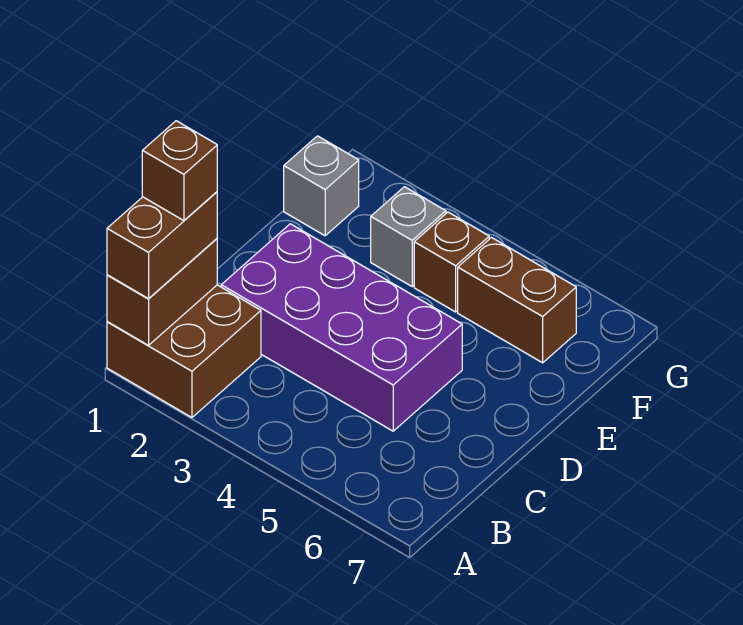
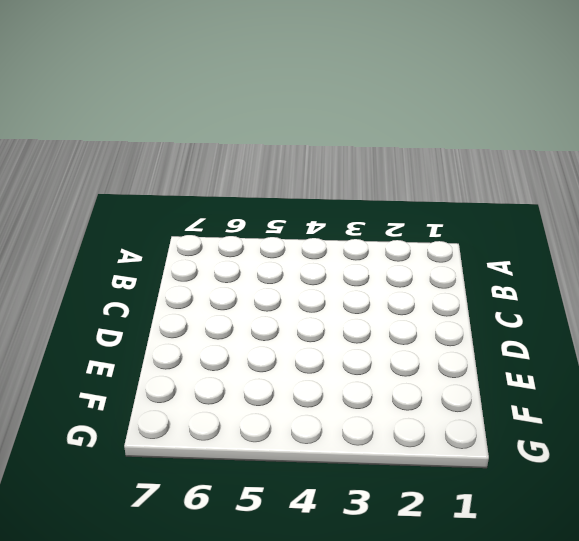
none -> brown brick A1:B2 level 1
none -> purple brick C2:D5 level 1

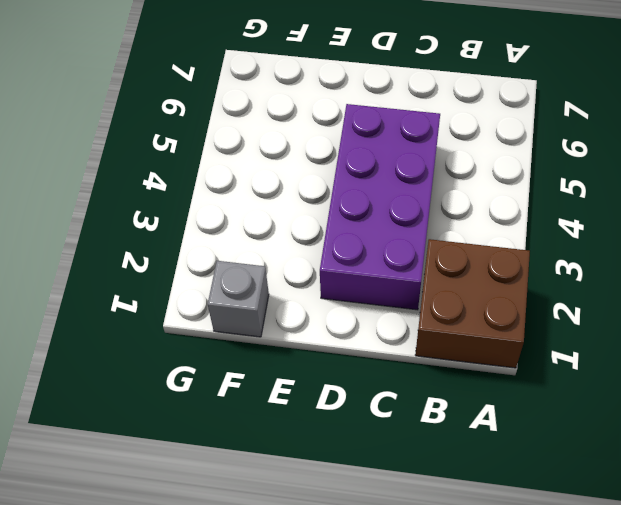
none -> grey brick F3 level 1
none -> brown brick F4 level 1

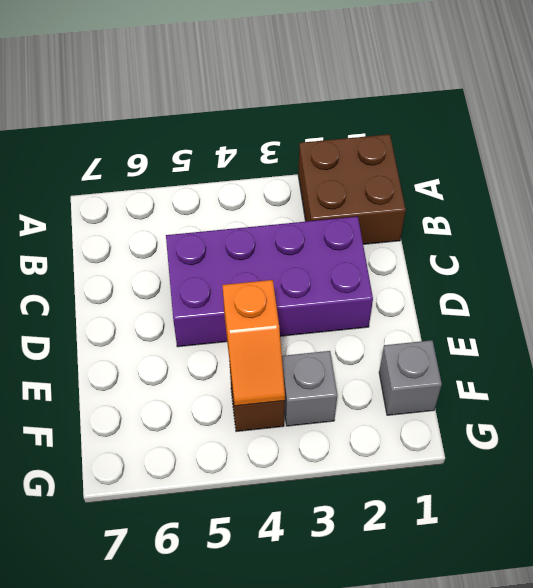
orange slope E4:F4 level 2 top E -> none
none -> brown brick F5:F6 level 1
none -> brown brick A1:B1 level 2

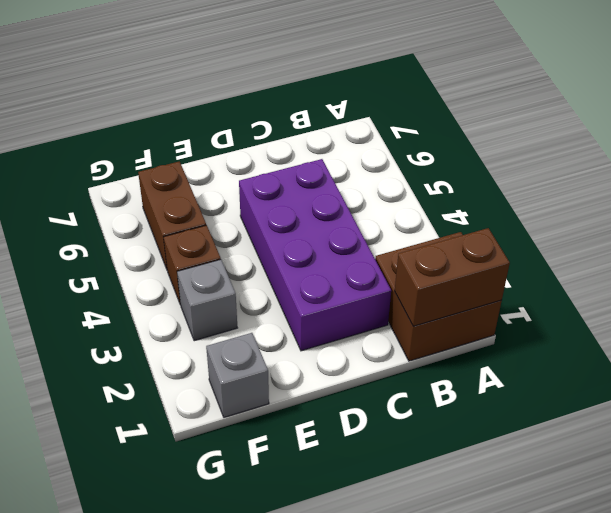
none -> brown brick A1:B1 level 3
none -> brown brick B1 level 4

